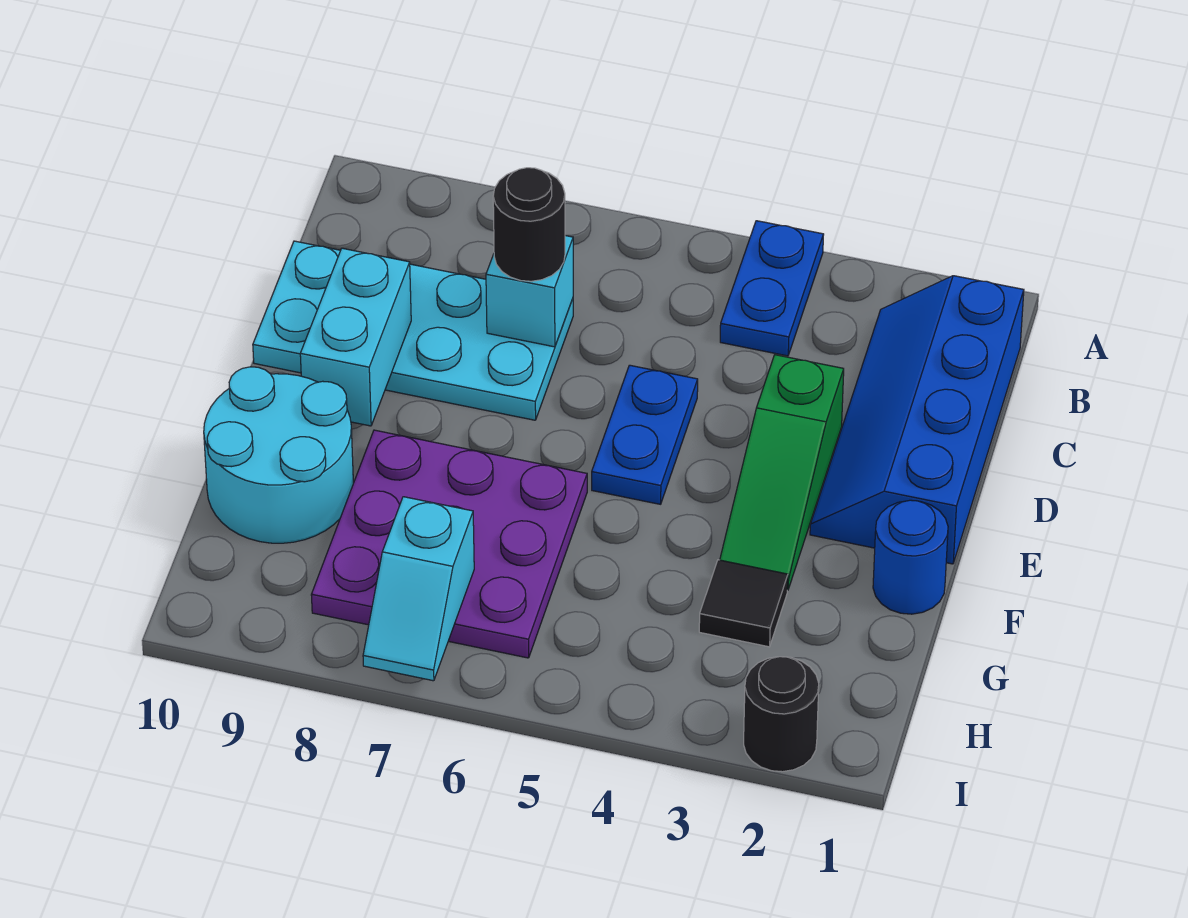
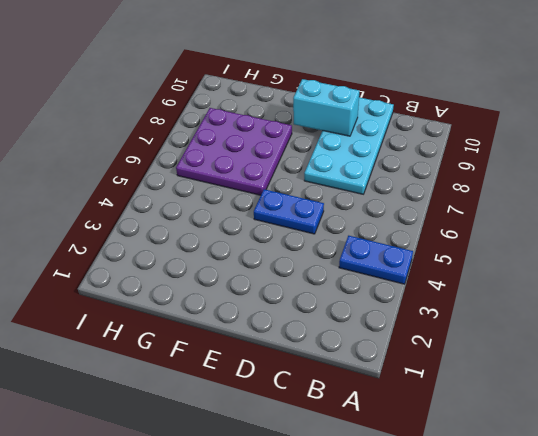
none -> blue slope B1:E2 level 1 top 1
none -> green slope D3:F3 level 1 top D
none -> blue round brick F1 level 1

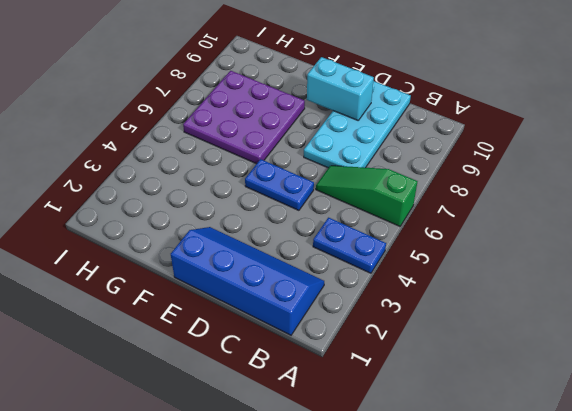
green slope A6:C6 level 1 top A -> green slope D3:F3 level 1 top D
none -> blue round brick F1 level 1
none -> cyan round brick F9:G10 level 1
none -> black tile G3 level 1

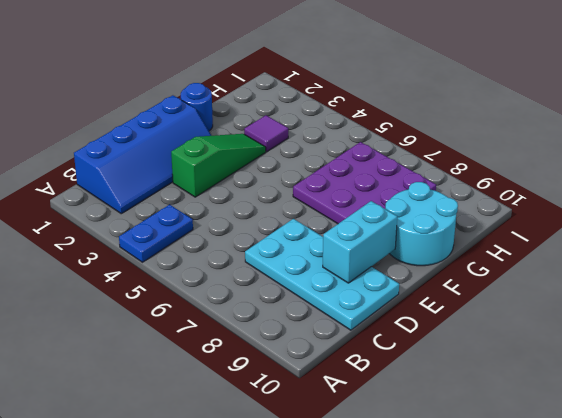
purple tile G3 level 1 -> black tile G3 level 1
none -> blue plate D5:E5 level 1
none -> black round brick I2 level 1
none -> cyan brick C7 level 2

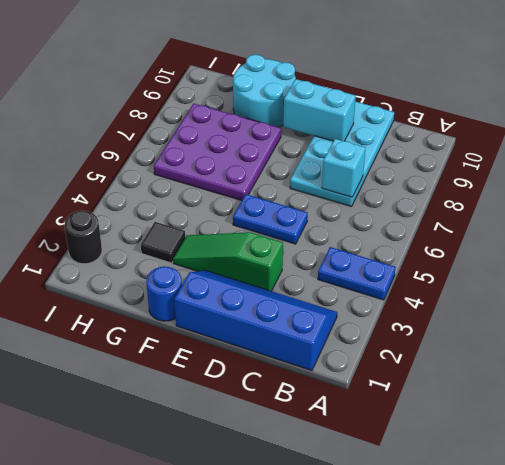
none -> cyan slope H7:I7 level 2 top H
none -> black round brick C7 level 3

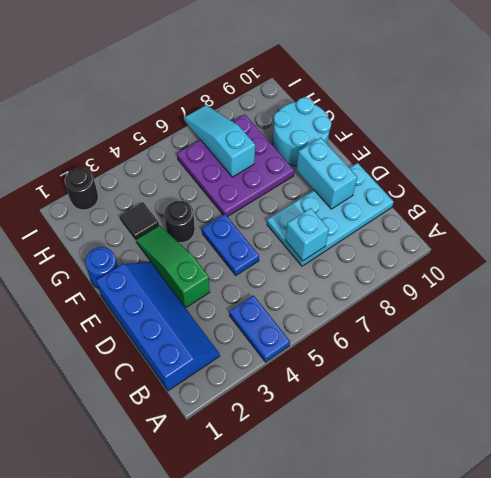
black round brick F4 level 1 -> black round brick C7 level 3
cyan slope G7:I7 level 2 top G -> cyan slope H7:I7 level 2 top H

